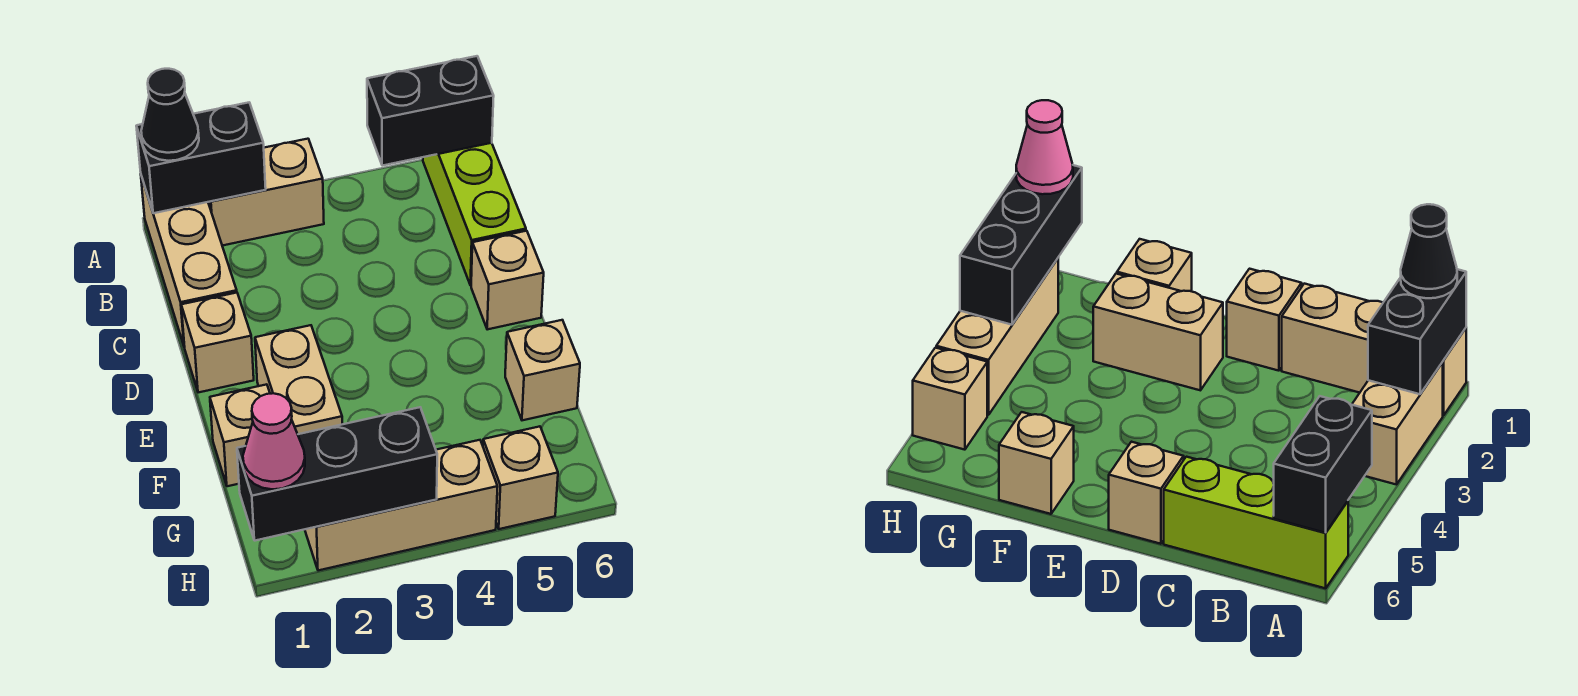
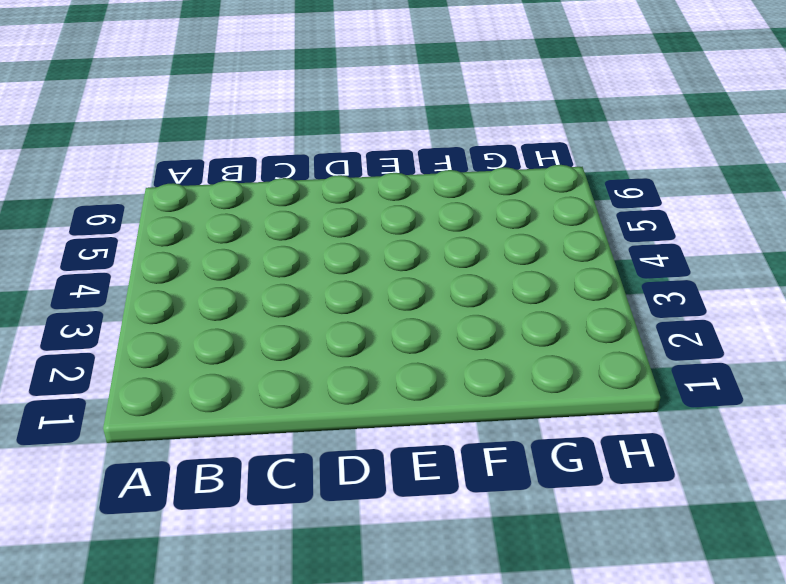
none -> tan brick A1:C1 level 1
none -> tan brick A2:A3 level 1
none -> lime brick A6:C6 level 1

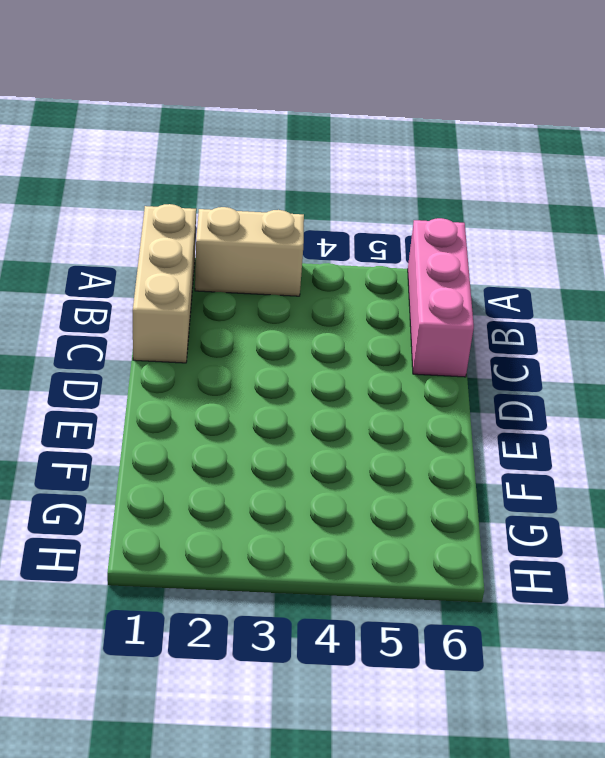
pink brick A6:C6 level 1 -> lime brick A6:C6 level 1
none -> tan brick D1 level 1
none -> tan brick D6 level 1
none -> tan brick E2:F2 level 1

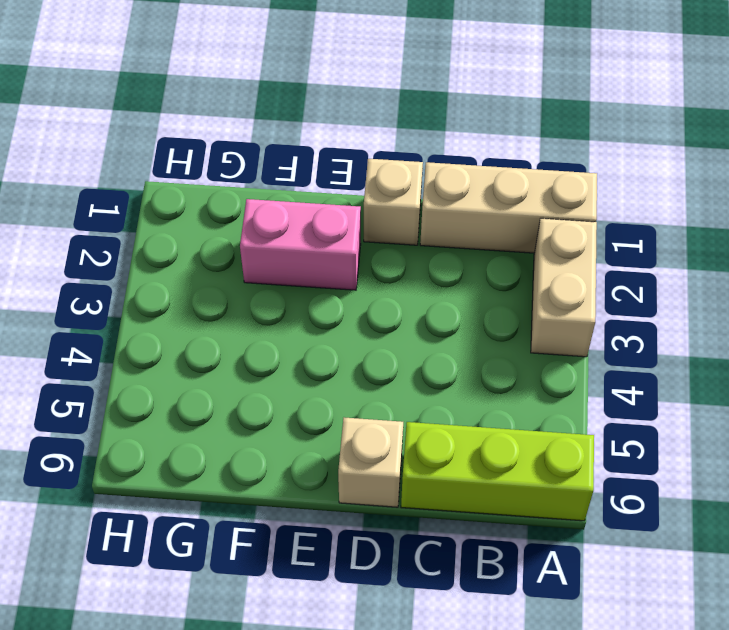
pink brick E2:F2 level 1 -> tan brick E2:F2 level 1
none -> tan brick F1 level 1
none -> tan brick F6 level 1
none -> tan brick H2:H4 level 1

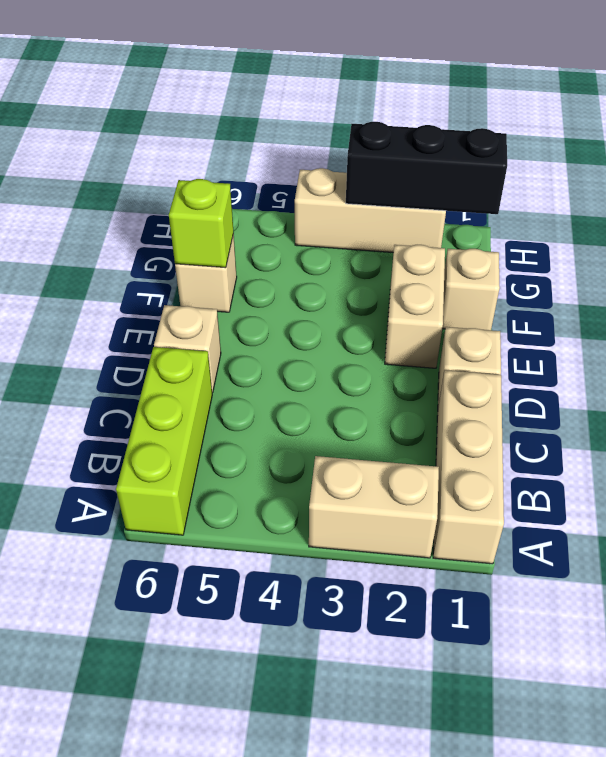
lime brick F6 level 2 -> none
none -> tan brick H5 level 1
none -> black brick A1:A2 level 2
none -> black brick A5:A6 level 2

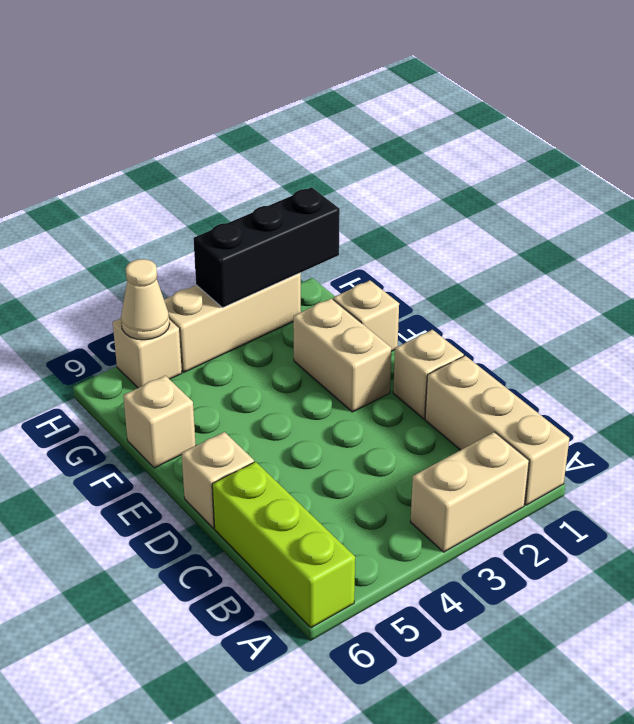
tan cone H5 level 2 -> none
none -> black brick A1:A2 level 2
none -> black brick A5:A6 level 2
none -> black cone A1 level 3

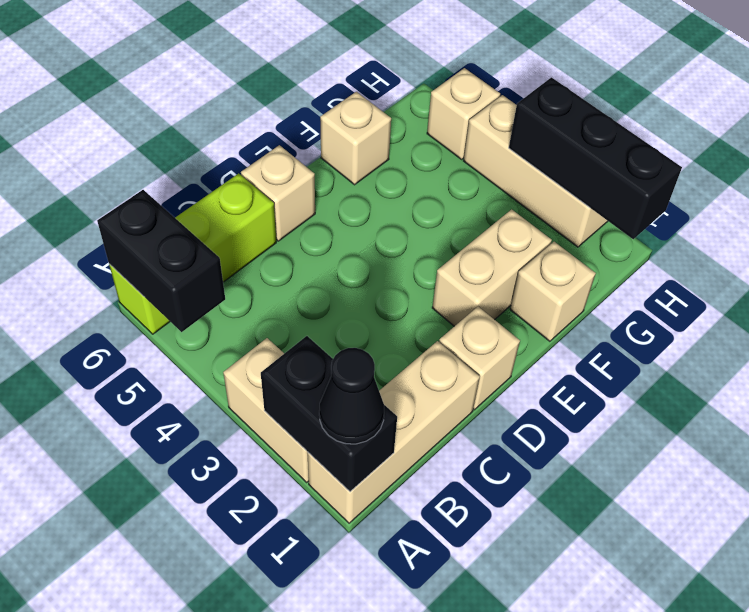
none -> pink cone H1 level 3

